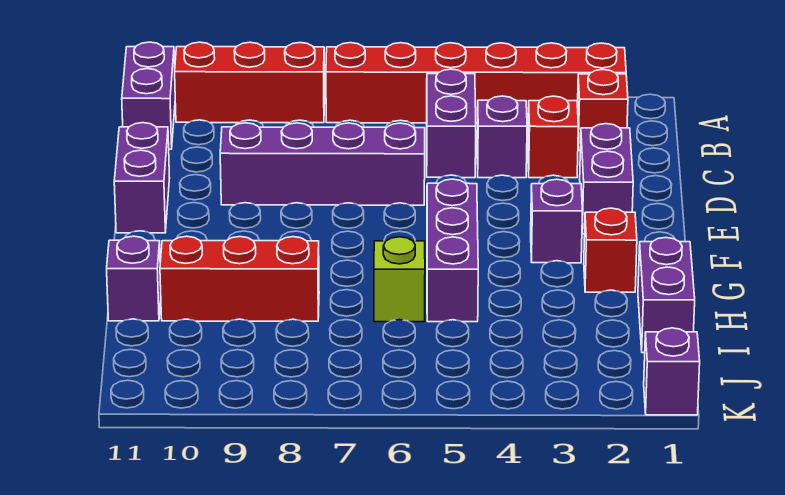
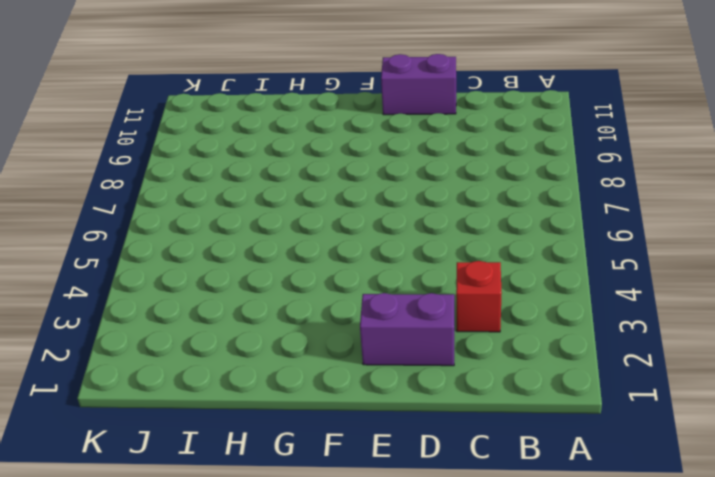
none -> red brick A2:A7 level 1
none -> red brick A8:A10 level 1
none -> purple brick A11:B11 level 1

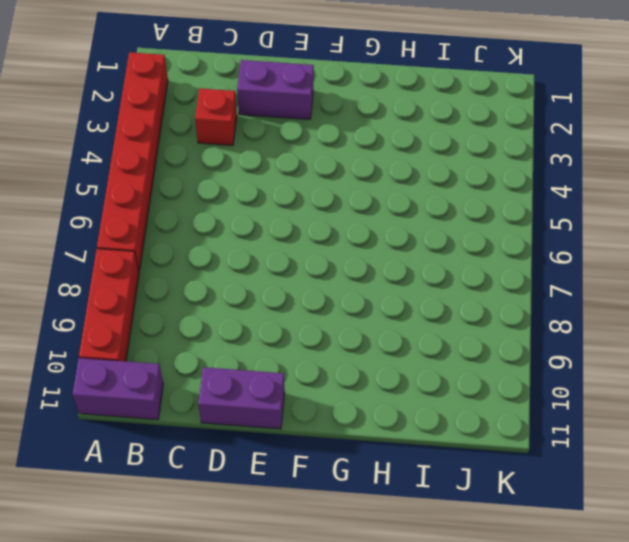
none -> red brick B2 level 1
none -> purple brick B5:C5 level 1
none -> purple brick C4 level 1

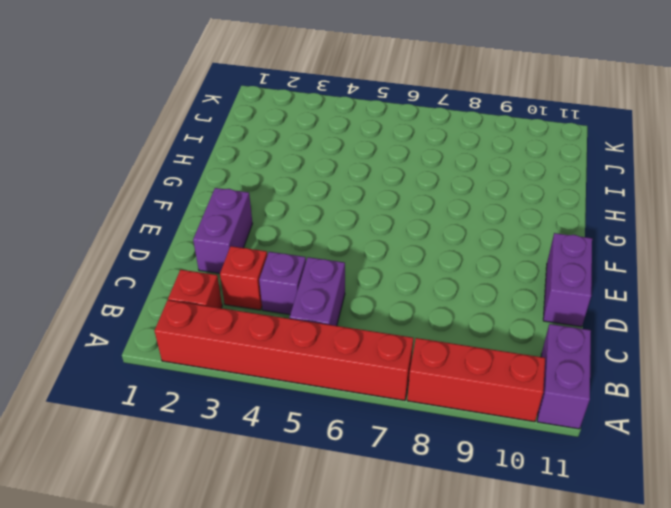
none -> purple brick D6:D9 level 1
none -> purple brick F3 level 1
none -> purple brick F5:H5 level 1

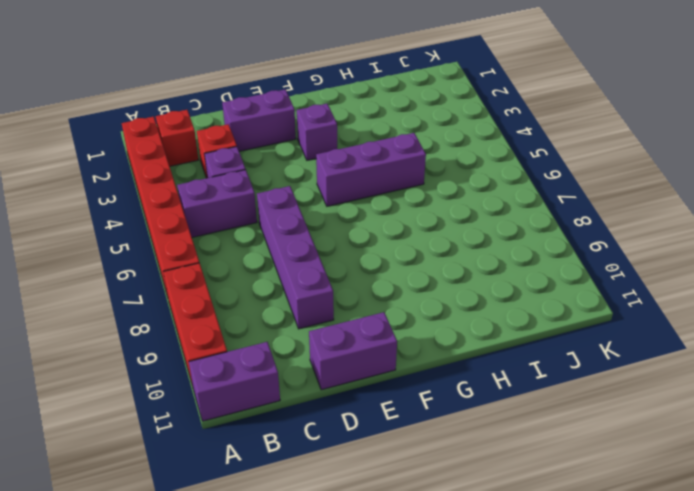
none -> red brick G2 level 1
none -> purple brick H1:I1 level 1
none -> lime brick H6 level 1

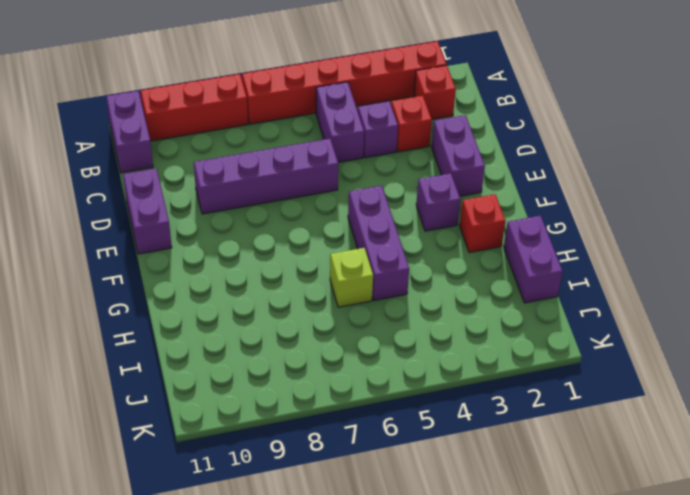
none -> red brick H8:H10 level 1
none -> purple brick H11 level 1
none -> purple brick K1 level 1

